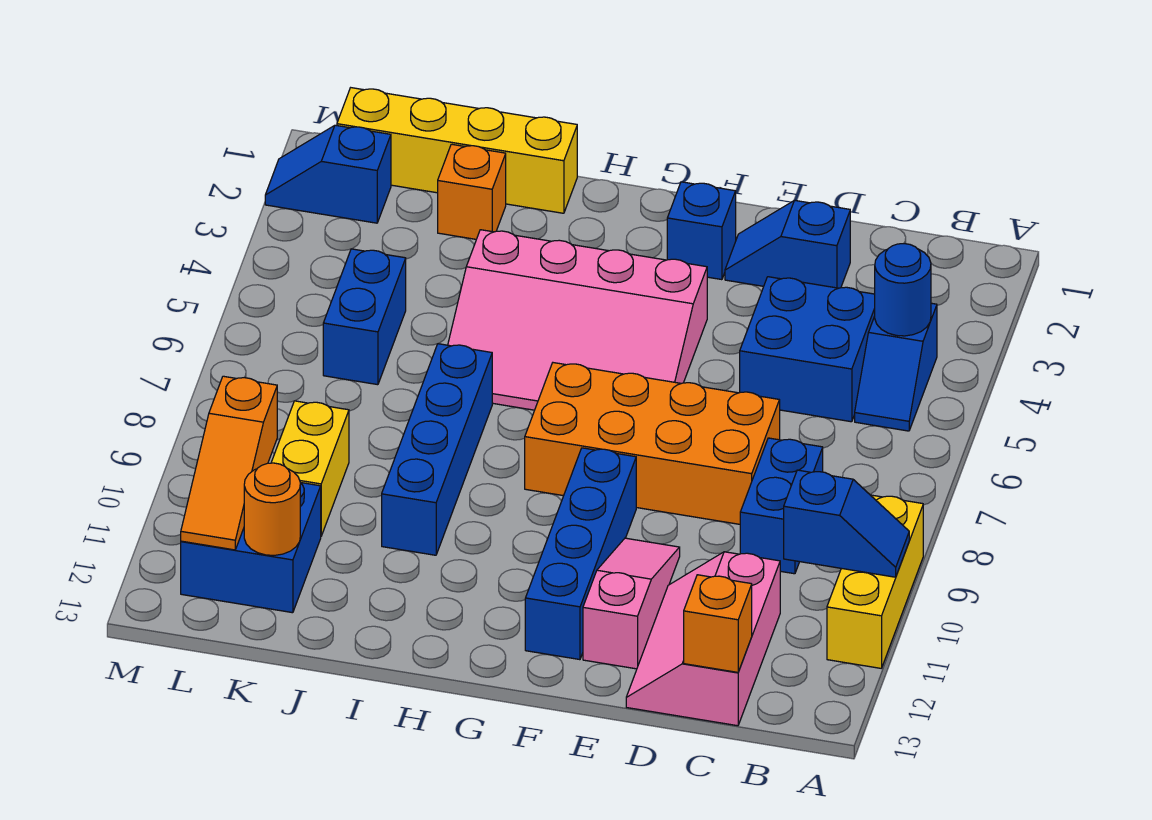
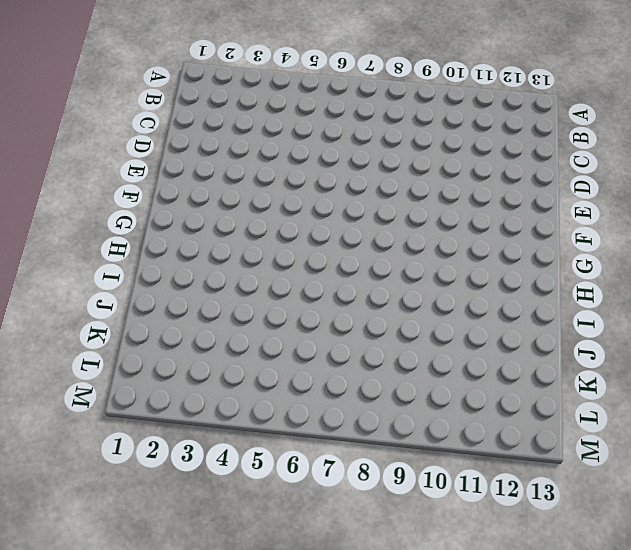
none -> yellow brick A9:A11 level 1
none -> blue slope B4:B5 level 1 top 4
none -> blue brick C4:D5 level 1

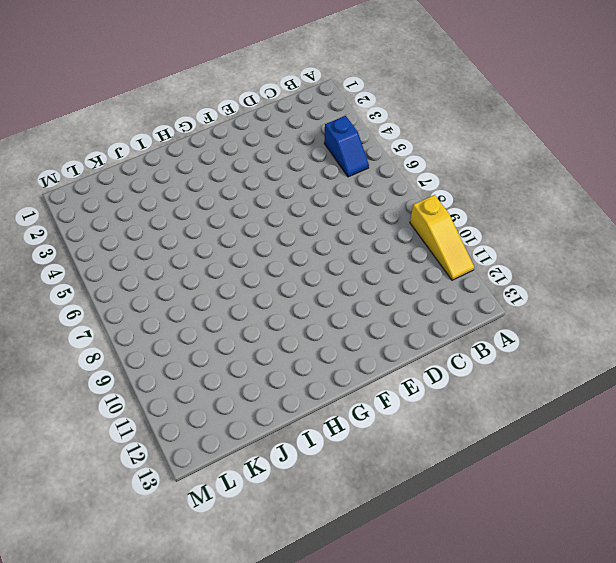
yellow slope A9:A11 level 1 top 9 -> yellow brick A9:A11 level 1
none -> blue brick C4:D5 level 1
none -> blue brick C8:C9 level 1
none -> pink slope C11:D13 level 1 top C

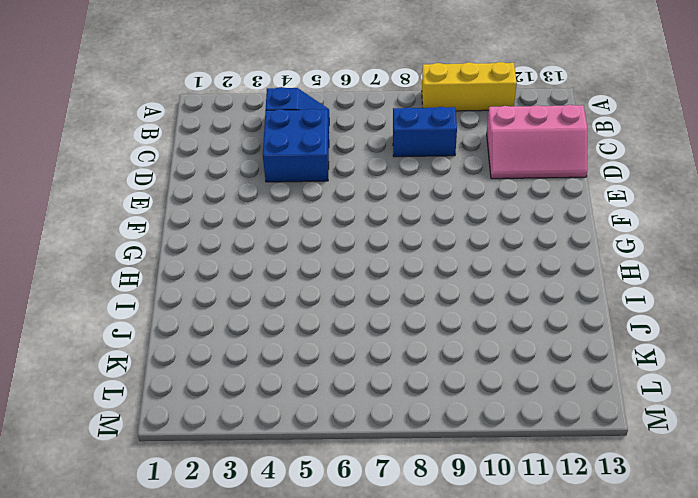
none -> blue slope D2:E2 level 1 top D
none -> orange brick D7:G8 level 1
none -> pink slope E10:E12 level 1 top 12

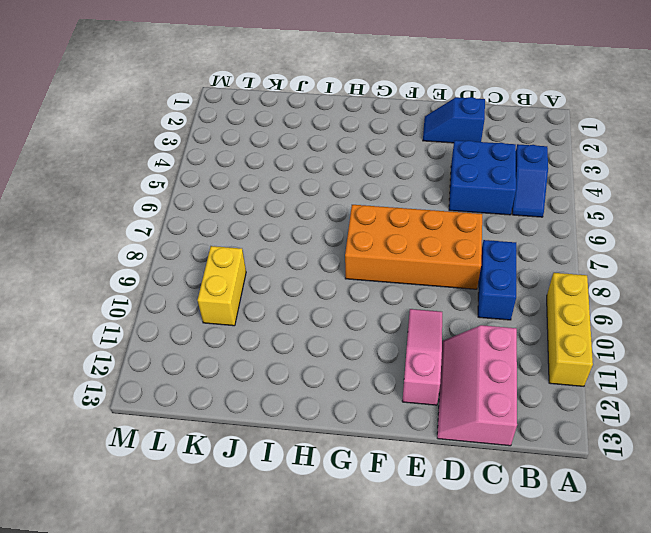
none -> blue brick F2 level 1
none -> pink slope F4:I6 level 1 top 4
none -> blue brick F9:F12 level 1

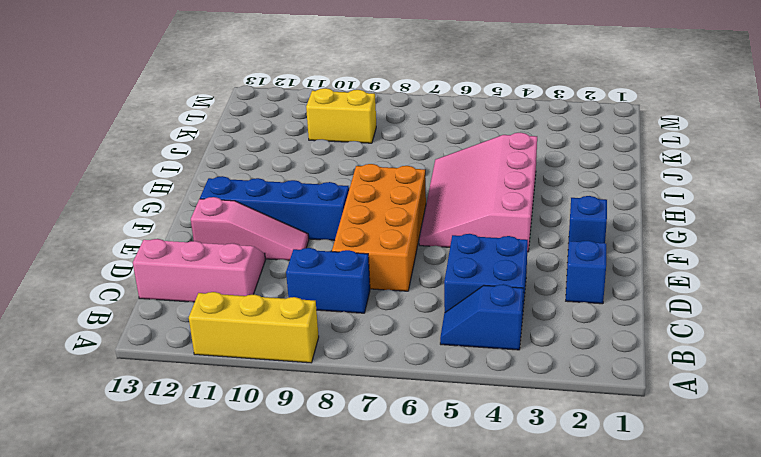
none -> yellow brick I1:L1 level 1
none -> blue brick I7:I10 level 1
none -> orange brick J2 level 1

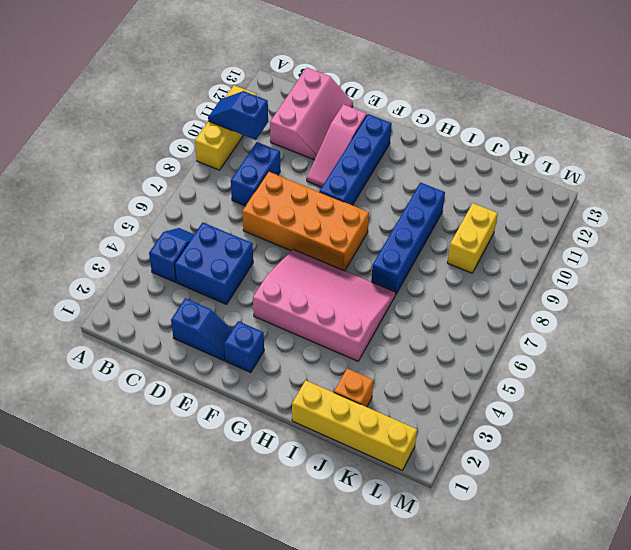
none -> blue brick K5:K6 level 1
none -> blue brick K11:L12 level 1
none -> blue slope L2:M2 level 1 top L

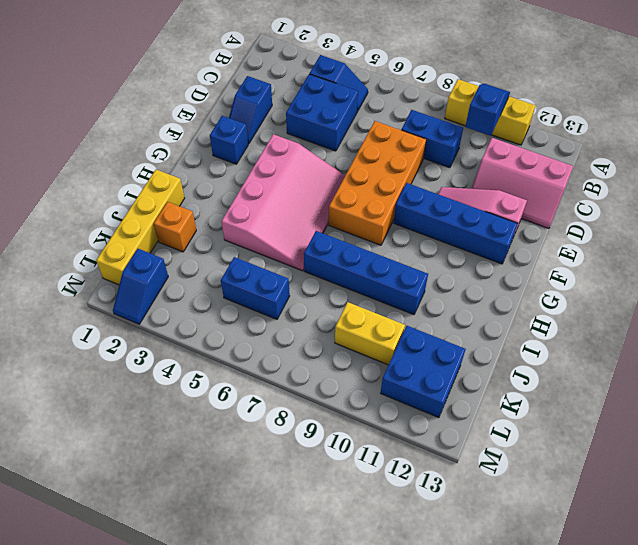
none -> blue round brick B4 level 2
none -> orange brick C13 level 2
none -> orange round brick K12 level 2

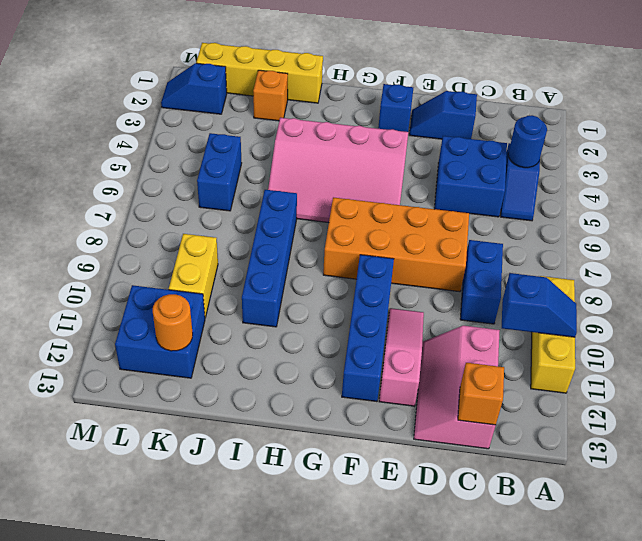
none -> orange slope L10:L12 level 2 top 10

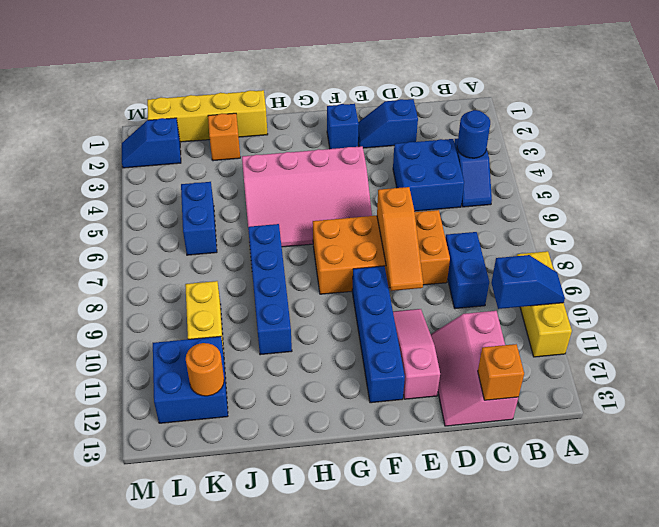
orange slope E7:E9 level 2 top 7 -> orange slope L10:L12 level 2 top 10

